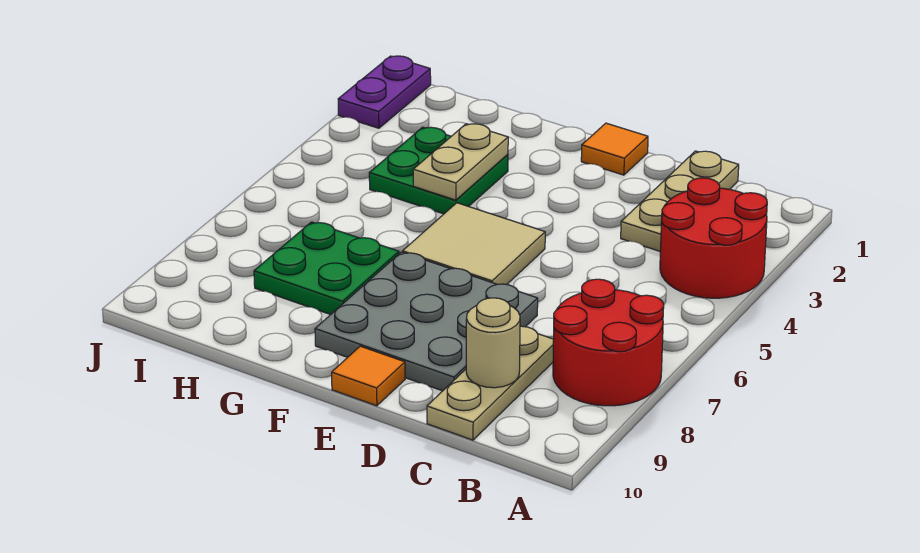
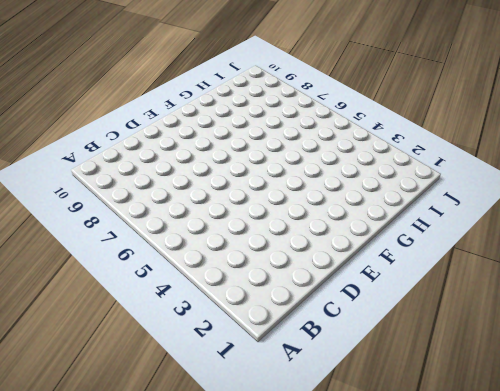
none -> red round brick A3:B4 level 1
none -> red round brick A7:B8 level 1
none -> tan plate C1:C3 level 1

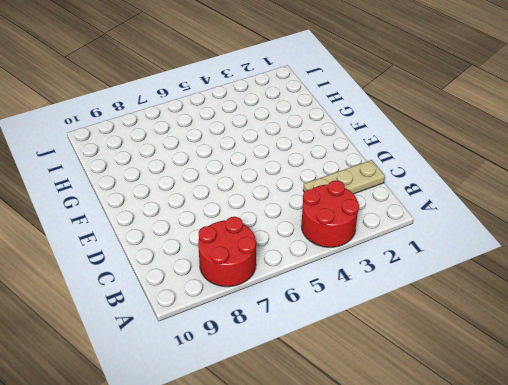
none -> tan plate C8:C10 level 1
none -> grey plate D7:F9 level 1
none -> orange tile E1 level 1

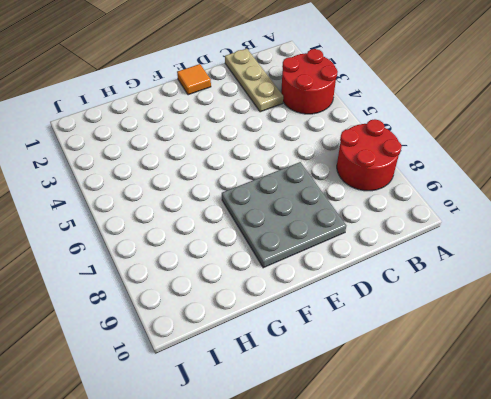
none -> tan plate C8:C10 level 1
none -> tan tile E5:F6 level 1
none -> orange tile E10 level 1

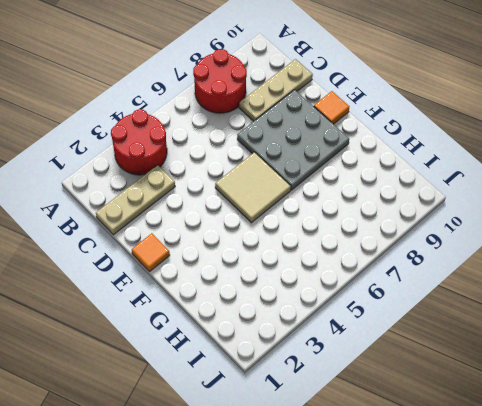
none -> green plate G3:H4 level 1
none -> green plate G7:H8 level 1
none -> purple plate J1:J2 level 1

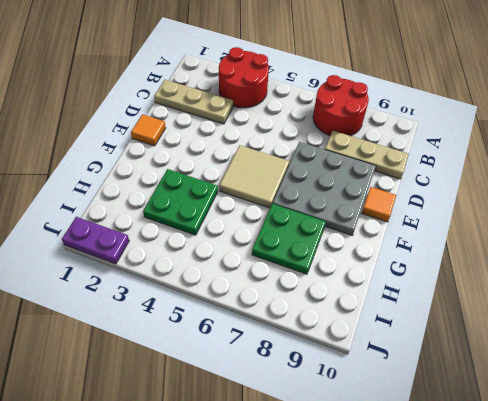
none -> tan round brick C9 level 2
none -> tan plate G3:G4 level 2

